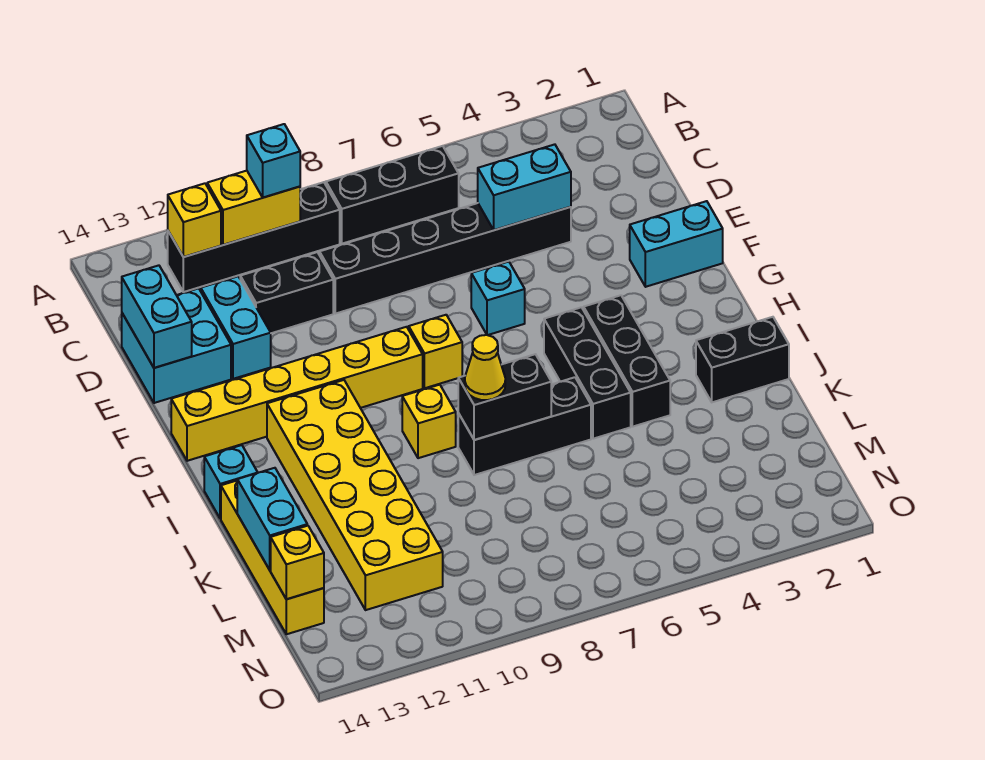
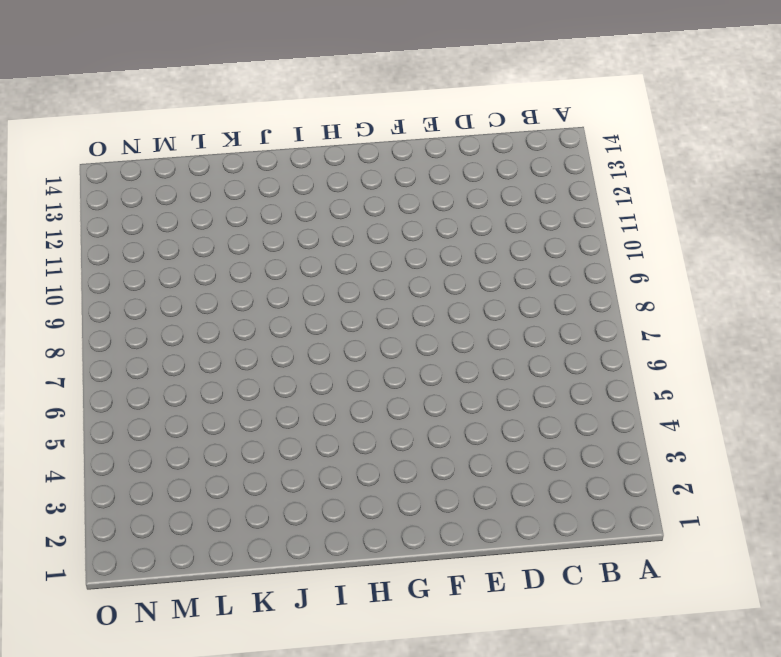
none -> black brick B6:B8 level 1
none -> black brick B9:B12 level 1
none -> black brick D4:D9 level 1

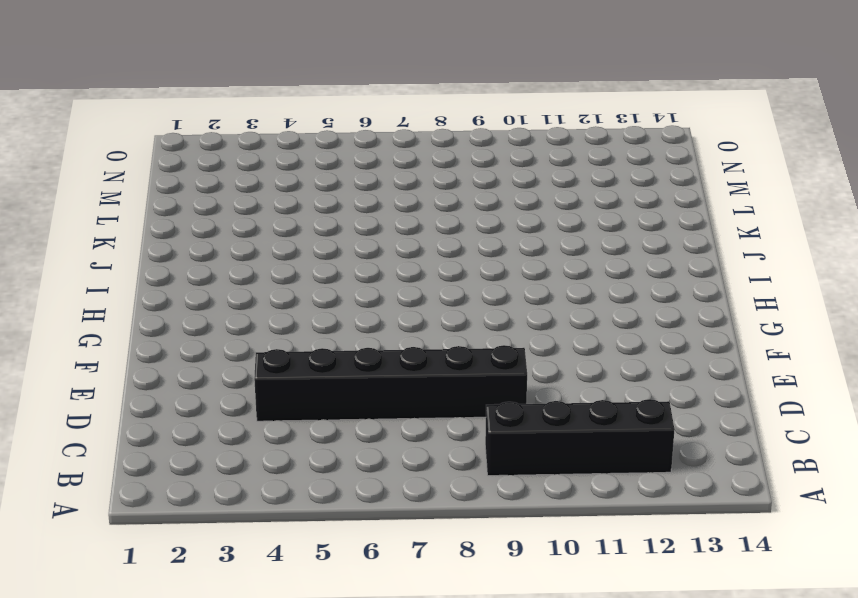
none -> black brick B6:B8 level 1
none -> black brick D10:D11 level 1
none -> cyan brick D12:E12 level 1

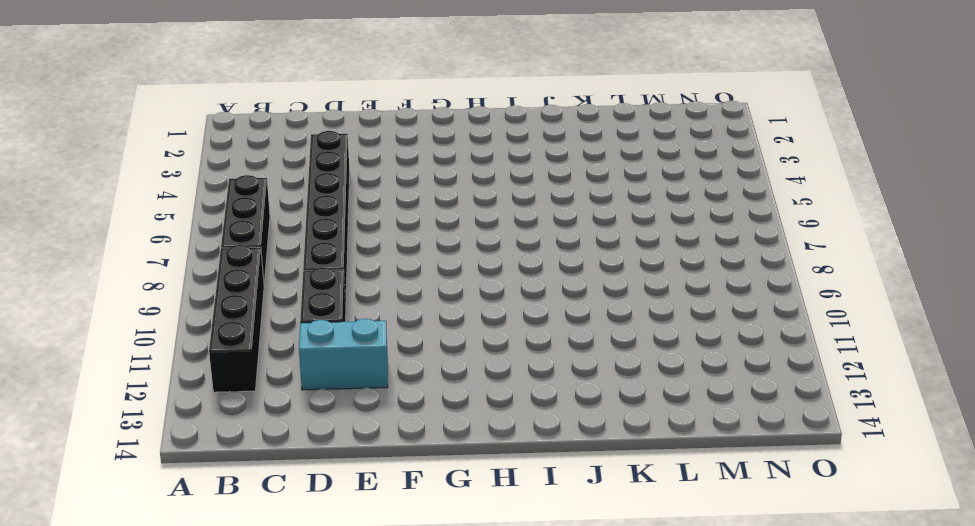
none -> cyan brick D13:E14 level 1
none -> cyan brick F1:F2 level 1
none -> cyan brick F6 level 1

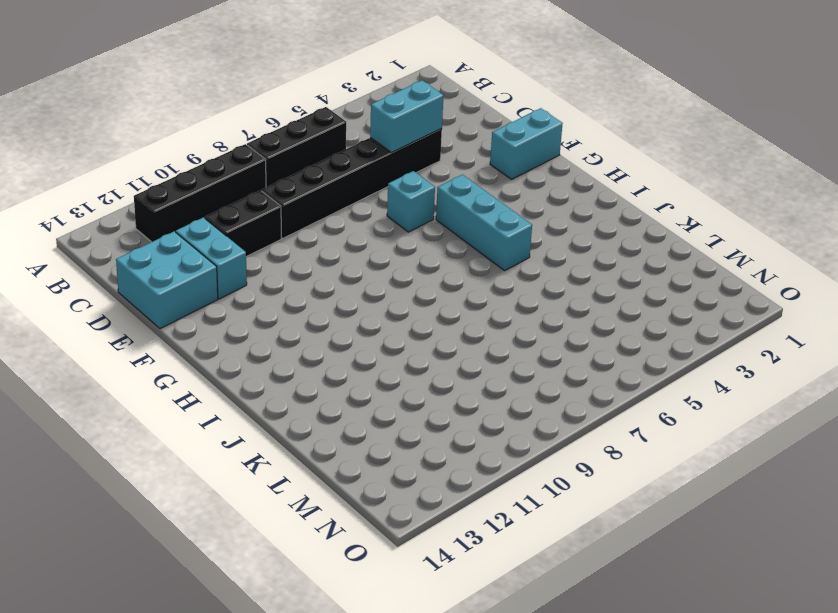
cyan brick G5:I5 level 1 -> black brick H5:J5 level 1
none -> yellow brick G8 level 1
none -> yellow brick G9:G14 level 1
none -> black brick H4:J4 level 1

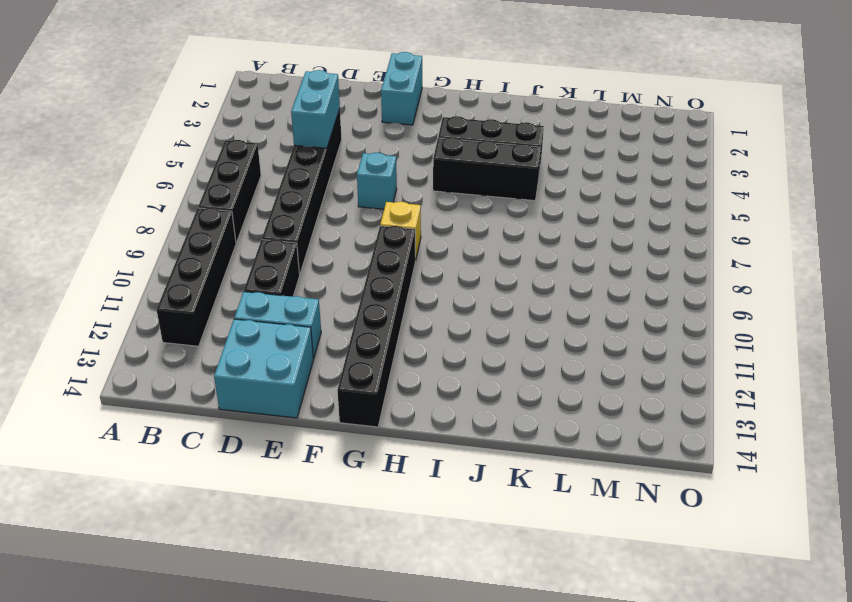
black brick G9:G14 level 1 -> yellow brick G9:G14 level 1
none -> yellow brick H11:M12 level 1
none -> yellow brick I9 level 1
none -> cyan brick I14 level 1

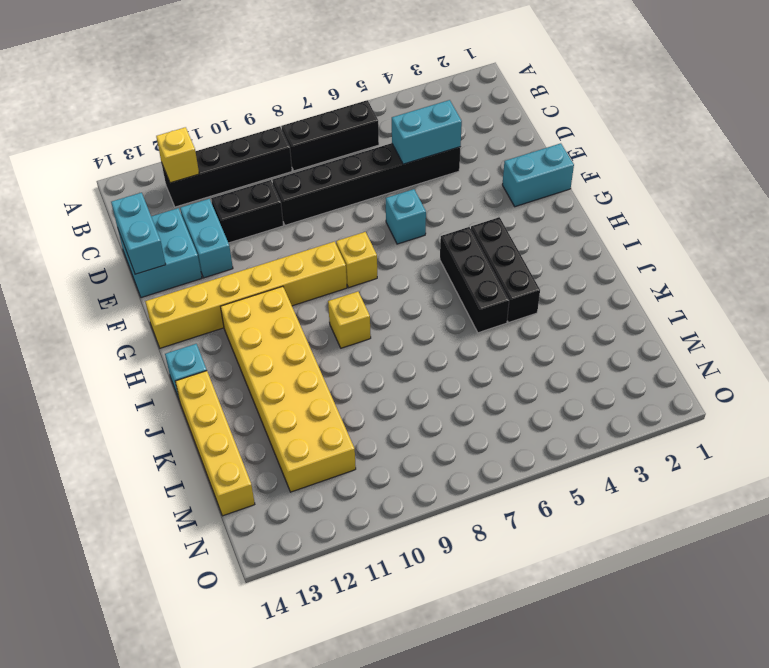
none -> black brick J1:J2 level 1
none -> black brick J6:J8 level 1
none -> yellow brick B10:B11 level 2

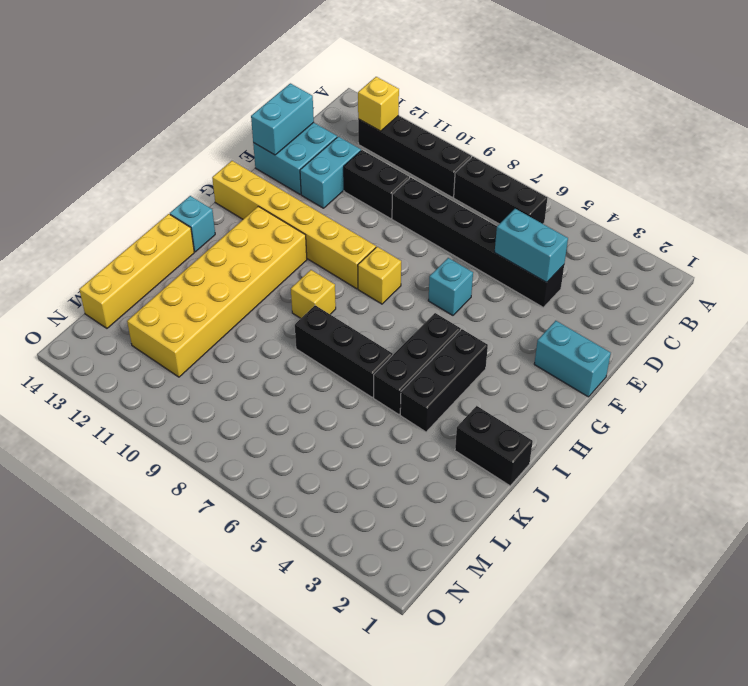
none -> yellow brick B10:B11 level 2
none -> black brick J7:J8 level 2
none -> cyan brick K14:L14 level 2

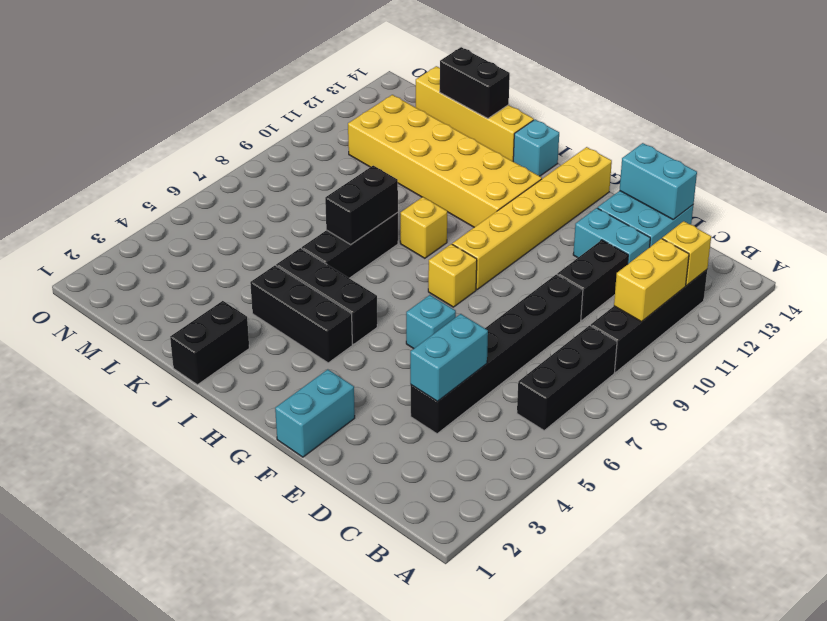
black brick K14:L14 level 2 -> cyan brick K14:L14 level 2
none -> yellow brick M14 level 2
none -> cyan brick B10 level 3
none -> yellow cone J8 level 3

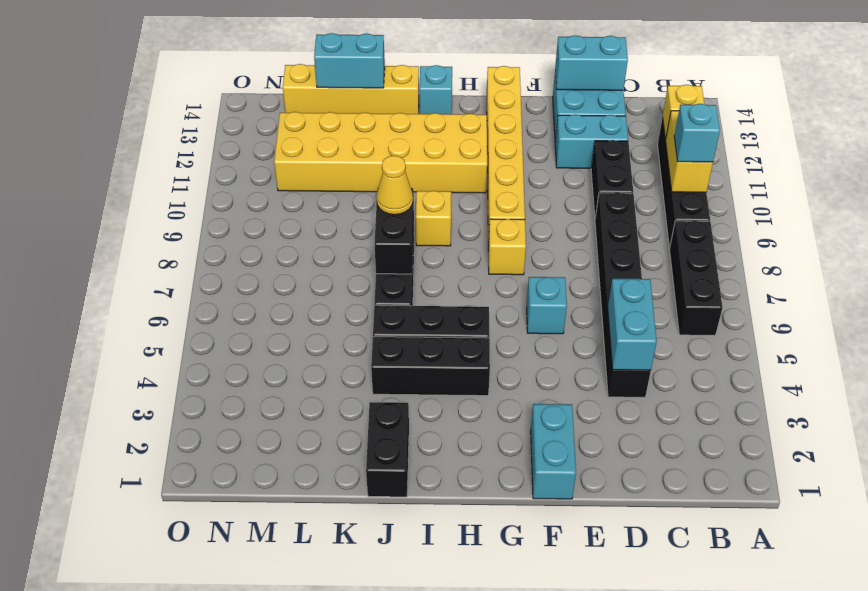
none -> yellow brick M14 level 2

